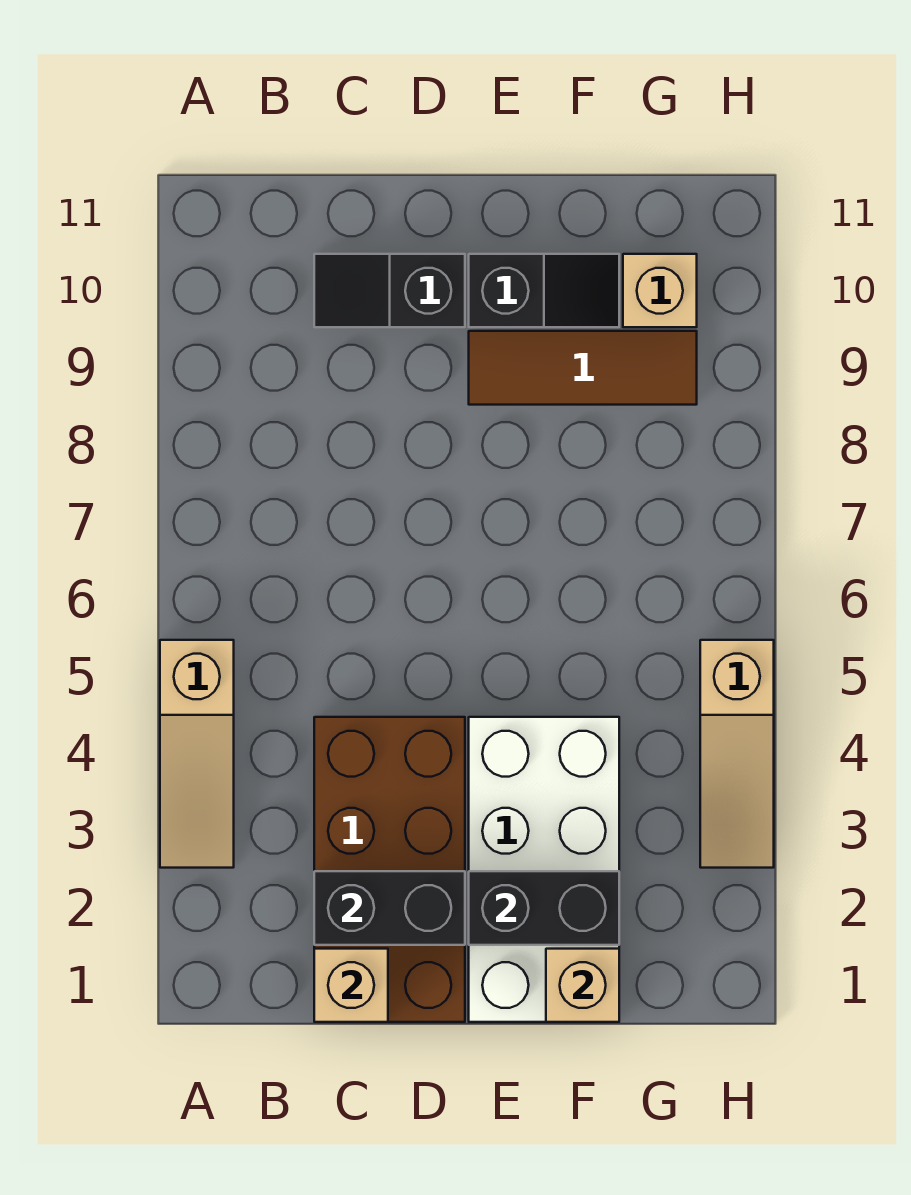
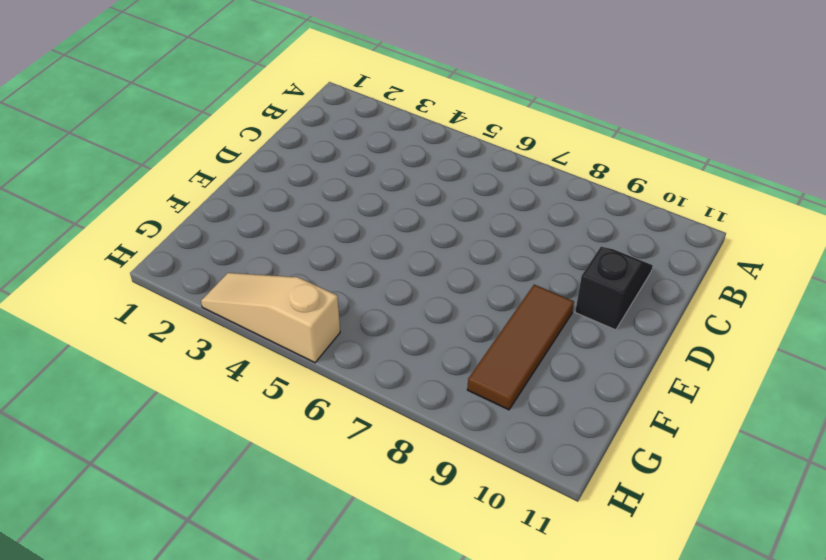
none -> tan slope A3:A5 level 1 top 5
none -> brown brick C1:D4 level 1
none -> white brick E1:F4 level 1

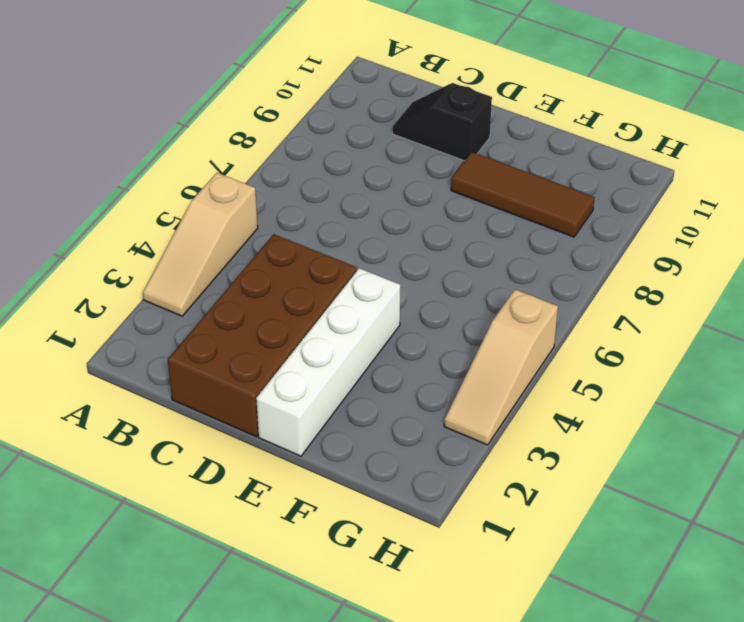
white brick E1:E4 level 1 -> white brick E1:F4 level 1
none -> black slope E10:F10 level 1 top E
none -> tan brick G10 level 1
none -> tan brick C1 level 2

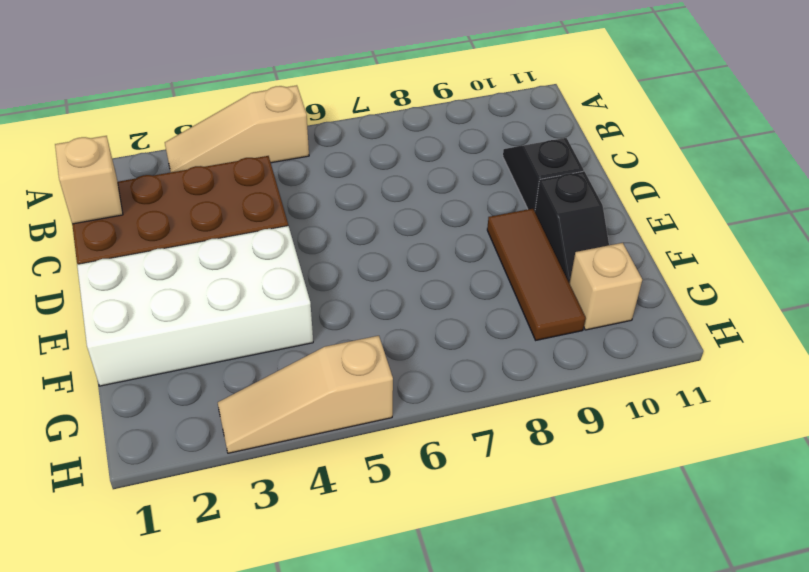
none -> black brick C2:D2 level 2
none -> black brick E2:F2 level 2
none -> tan brick F1 level 2

